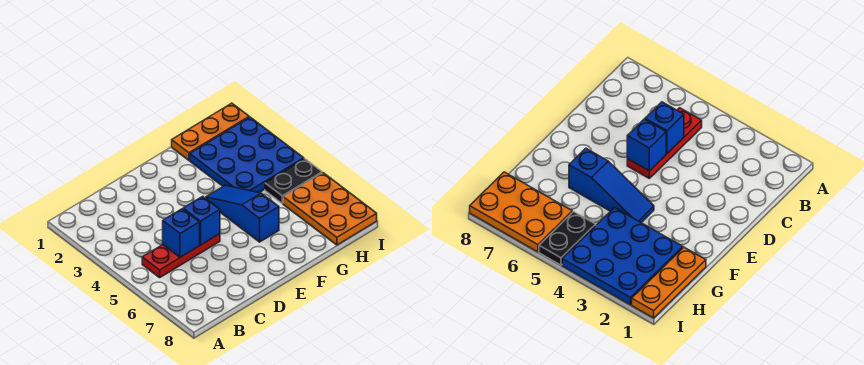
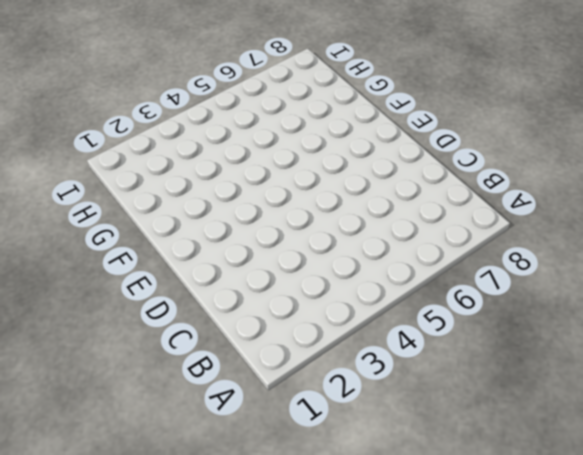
none -> red plate B5:D5 level 1
none -> blue slope F4:F6 level 1 top 6

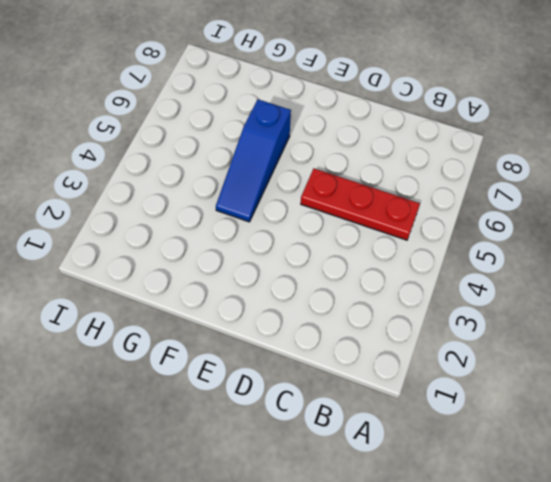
none -> orange plate G1:I1 level 1
none -> blue plate G2:I4 level 1

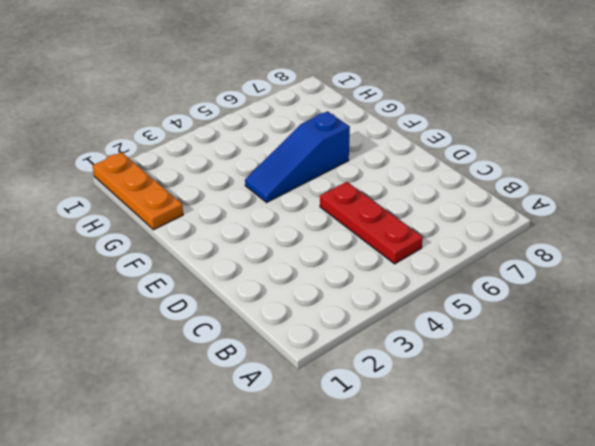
none -> blue plate G2:I4 level 1
none -> black plate H5:I5 level 1

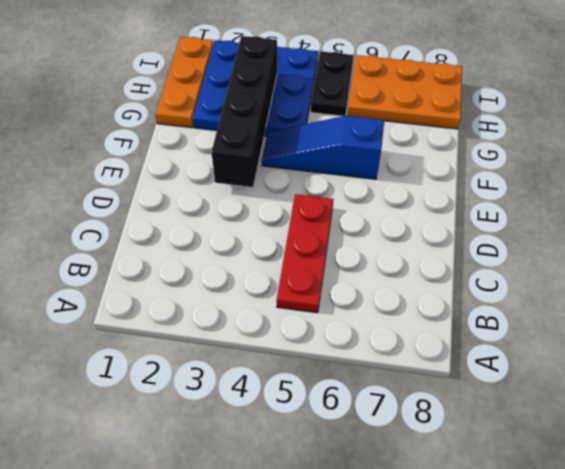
black brick E3:H3 level 2 -> none
none -> blue brick C5 level 2
none -> blue brick D5 level 2

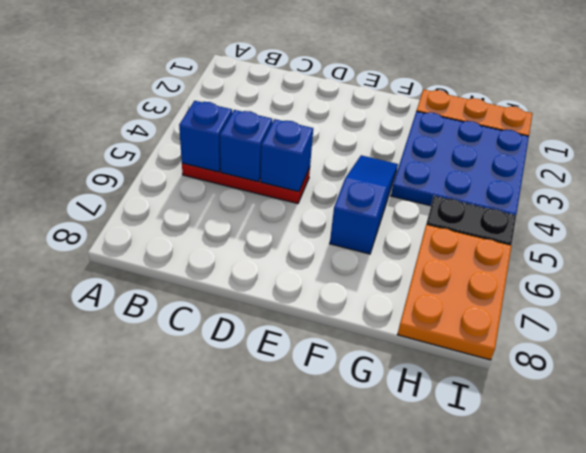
blue brick B5 level 2 -> none

